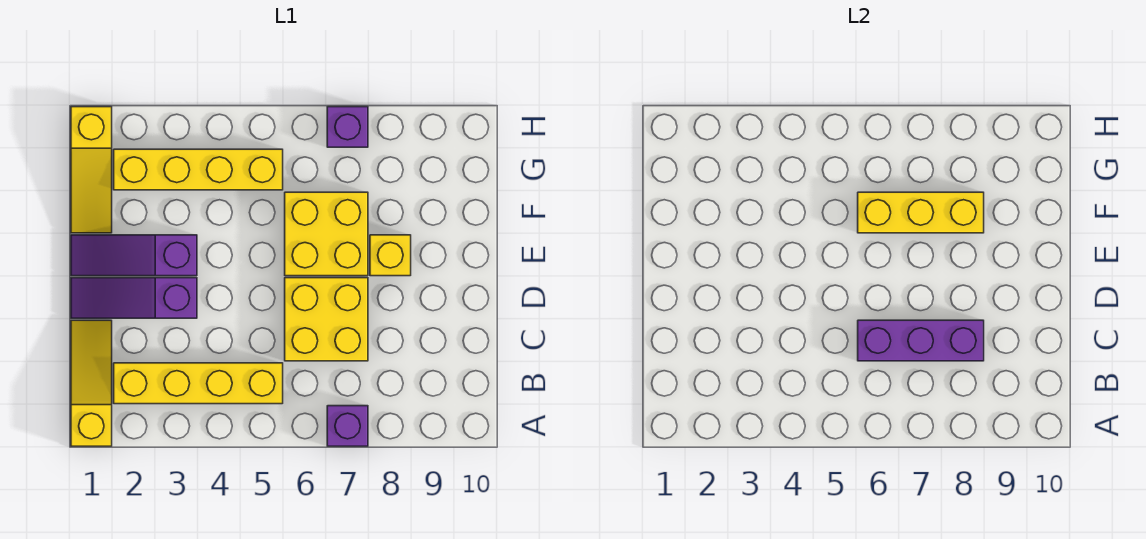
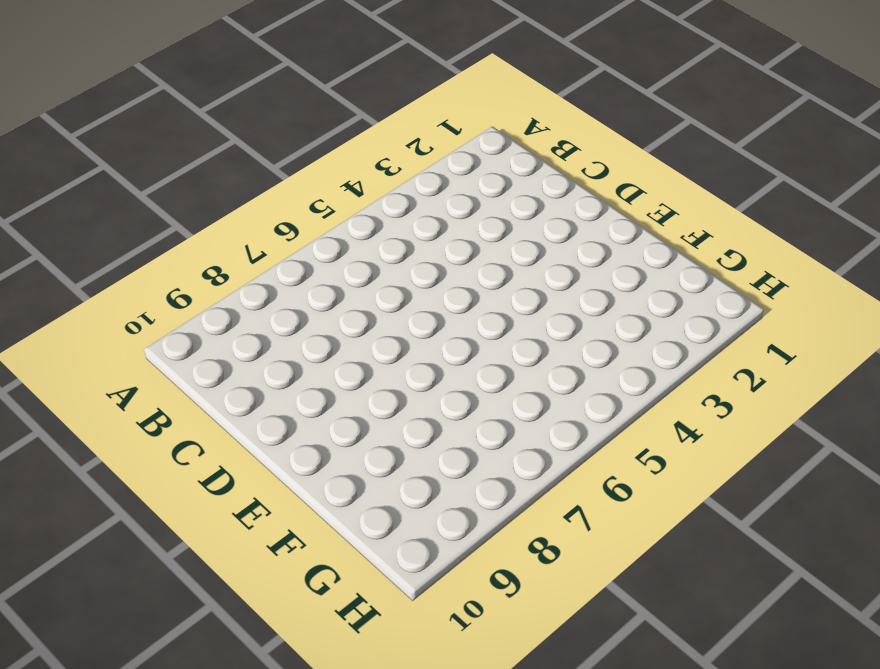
none -> yellow slope A1:C1 level 1 top A
none -> purple brick A7 level 1
none -> yellow brick B2:B5 level 1

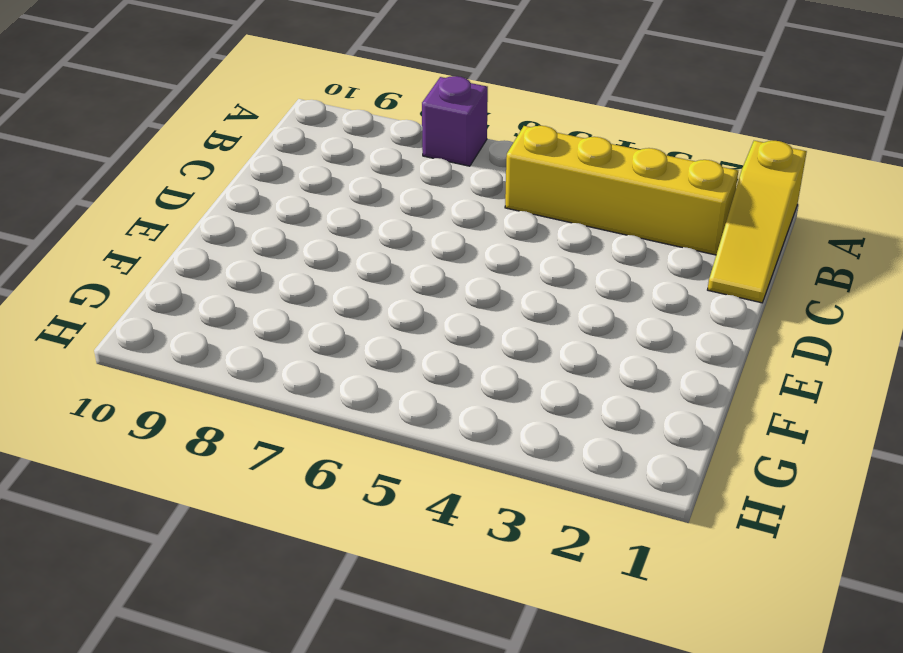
none -> yellow brick C6:D7 level 1
none -> purple slope D1:D3 level 1 top 3
none -> purple slope E1:E3 level 1 top 3

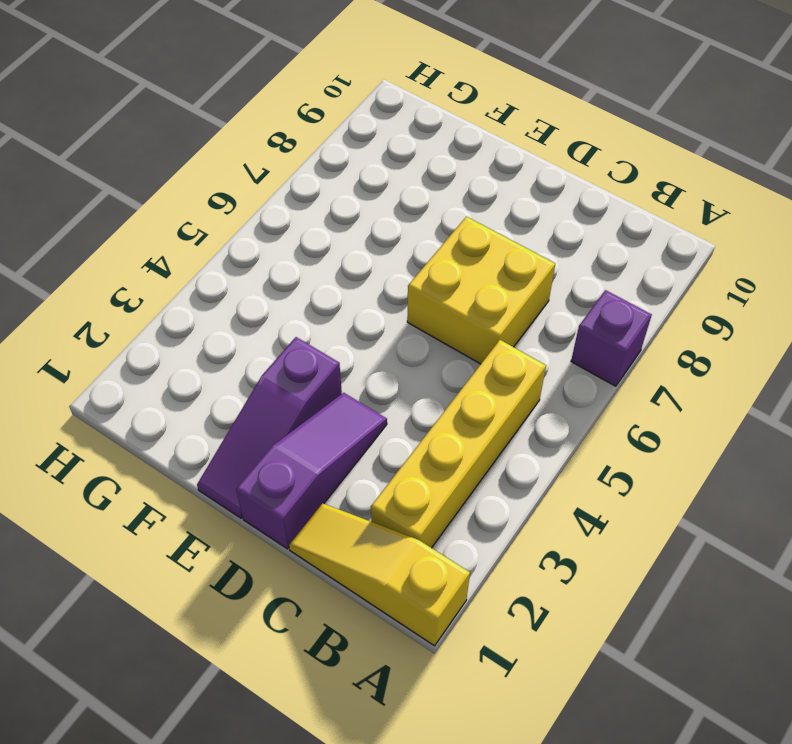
purple slope D1:D3 level 1 top 1 -> purple slope D1:D3 level 1 top 3
none -> yellow brick E6:F7 level 1
none -> yellow brick E8 level 1
none -> yellow slope F1:H1 level 1 top H

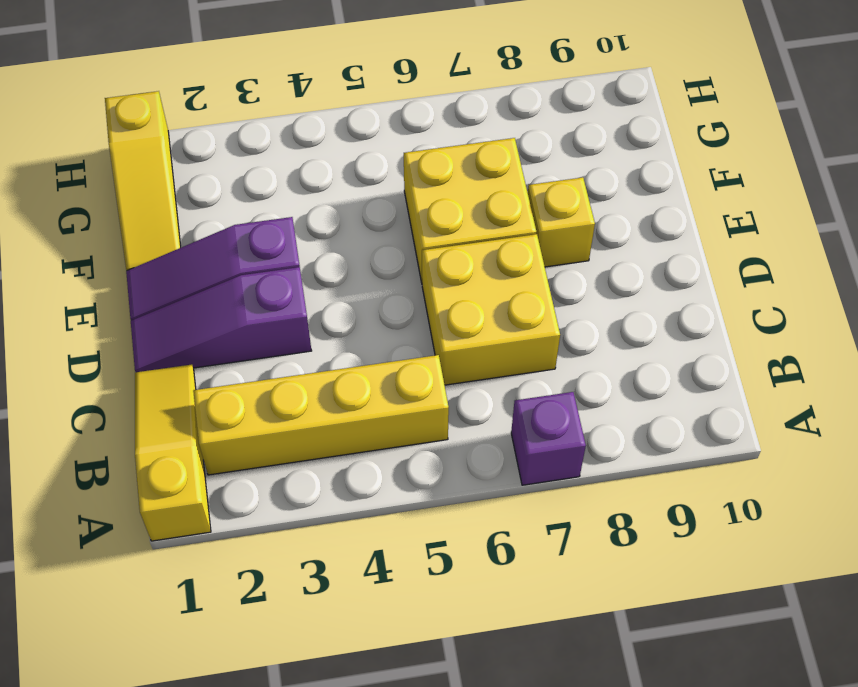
none -> yellow brick G2:G5 level 1
none -> purple brick H7 level 1
none -> purple brick C6:C8 level 2

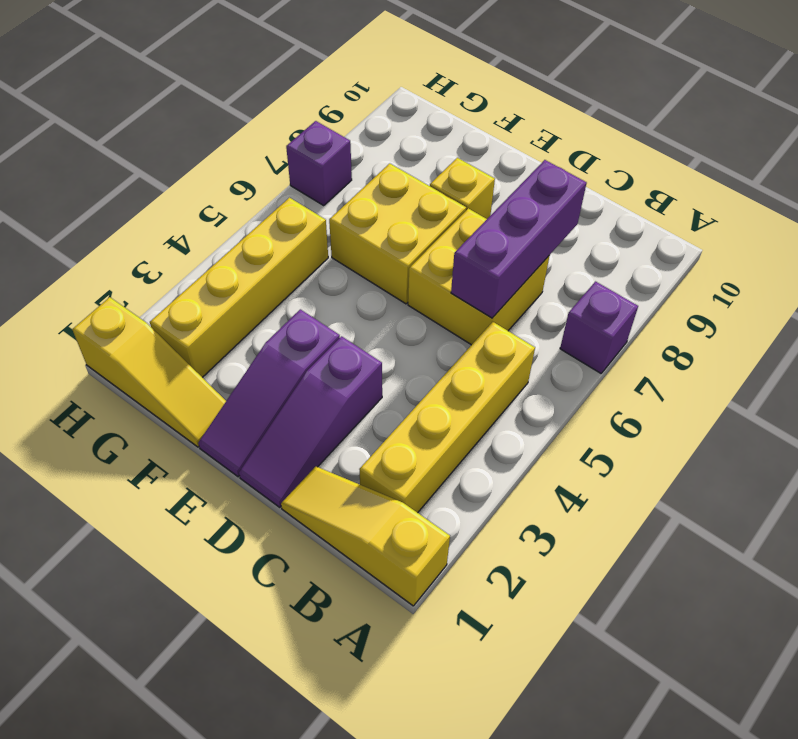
none -> yellow brick F6:F8 level 2

